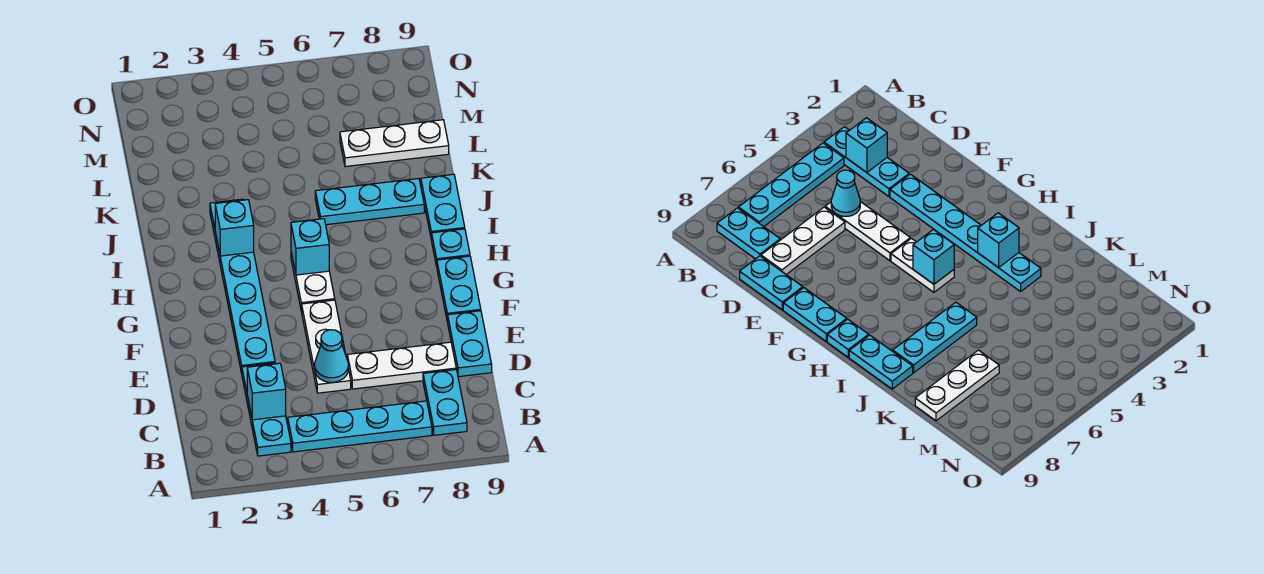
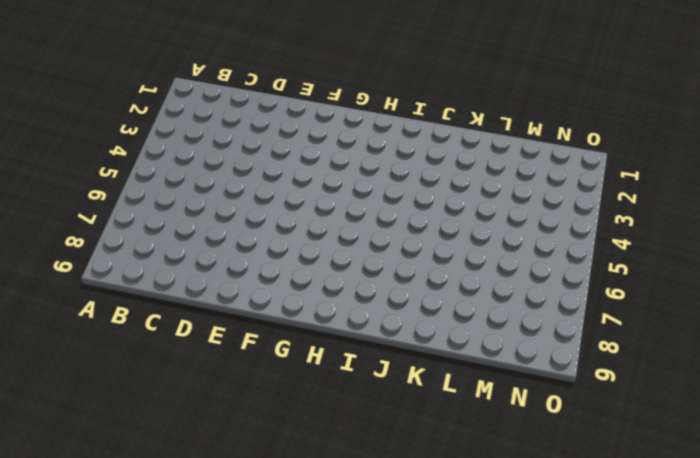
none -> cyan plate B3:D3 level 1
none -> cyan plate B4:B7 level 1
none -> cyan plate B8:C8 level 1

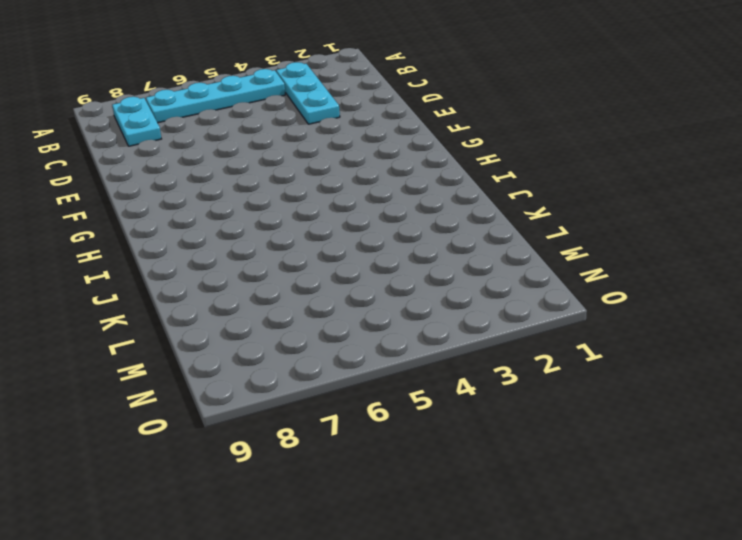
none -> white plate D5:F5 level 1
none -> white plate D6:D8 level 1
none -> cyan plate D9:E9 level 1

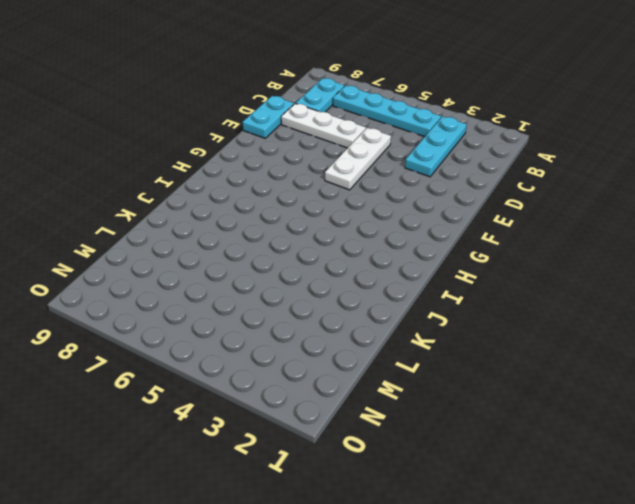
none -> cyan plate E3:J3 level 1
none -> cyan plate F9:G9 level 1
none -> white plate G5:H5 level 1

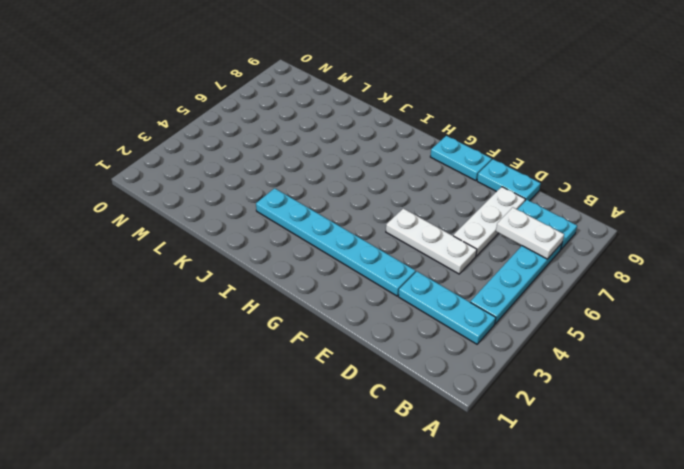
white plate B7:C7 level 2 -> white plate G5:H5 level 1
none -> cyan plate H9 level 1
none -> cyan plate I9:J9 level 1
none -> cyan plate J6:J8 level 1

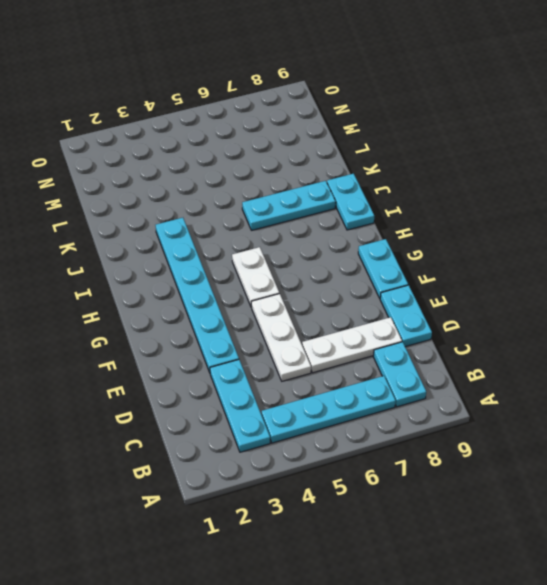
none -> cyan plate H9 level 1
none -> white plate L7:L9 level 1
none -> cyan brick C3 level 2

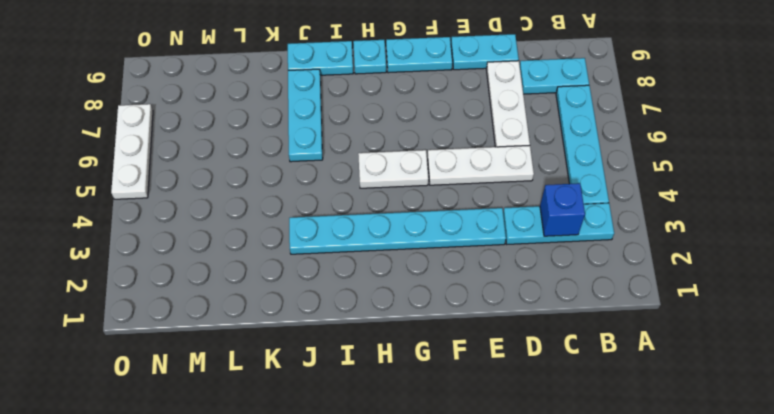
blue brick C3 level 2 -> cyan brick C3 level 2
white plate O5:O7 level 1 -> white plate L7:L9 level 1
none -> cyan cone D5 level 2
none -> cyan brick H5 level 2
none -> cyan brick I3 level 2

